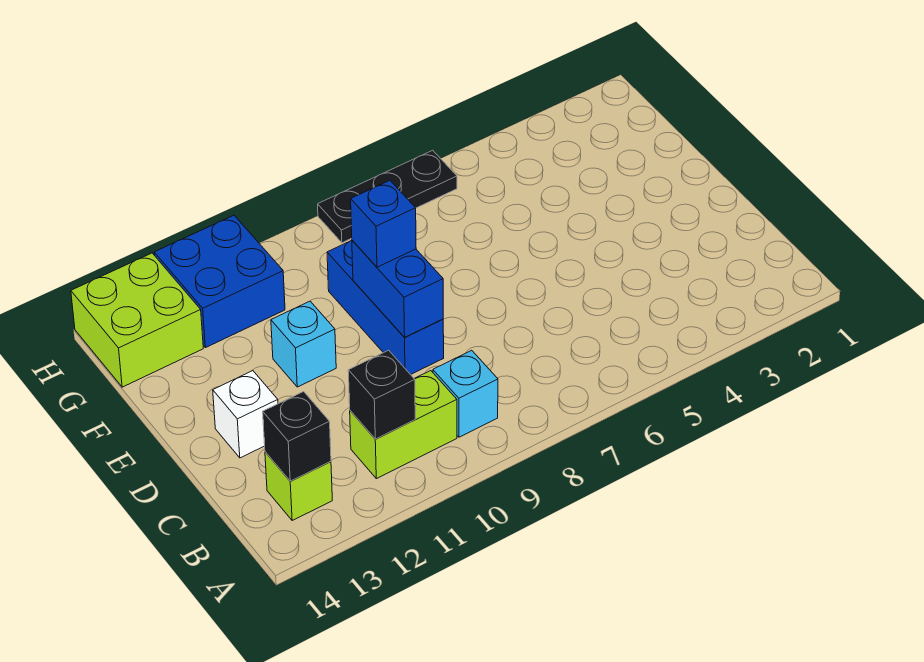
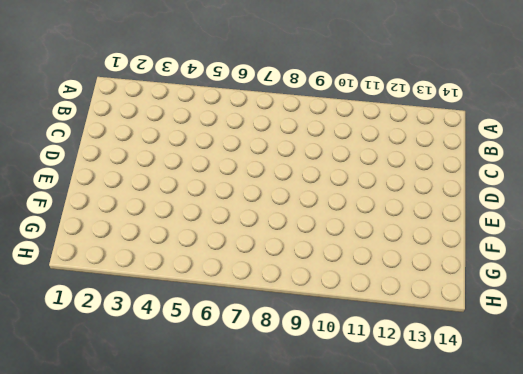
none -> cyan brick B9 level 1
none -> lime brick B10:B11 level 1
none -> lime brick B13 level 1

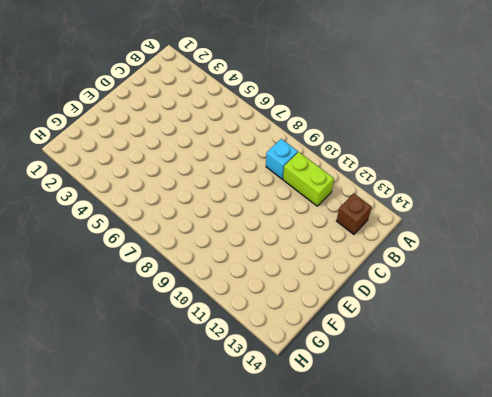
brown brick B13 level 1 -> lime brick B13 level 1
none -> blue brick D9:F9 level 1
none -> white brick D13 level 1
none -> cyan brick E11 level 1

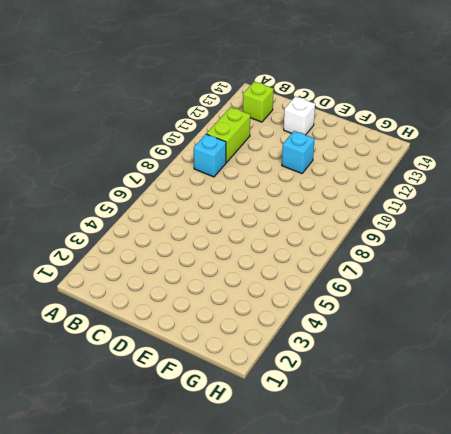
none -> blue brick D9:F9 level 1
none -> blue brick G11:H12 level 1
none -> lime brick G13:H14 level 1

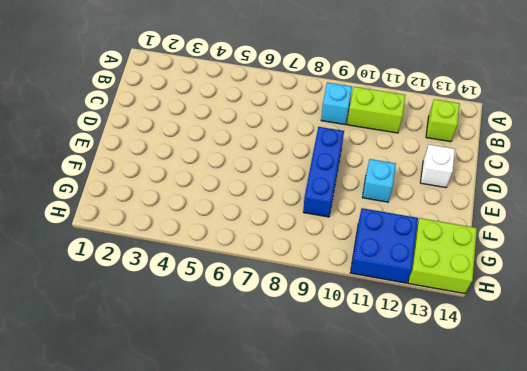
none -> black plate H6:H8 level 1
none -> black brick B11 level 2
none -> black brick B13 level 2

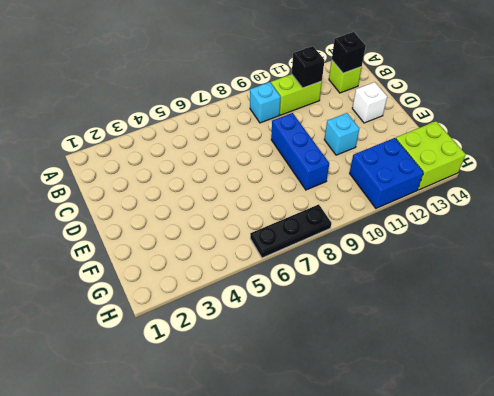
none -> blue brick D9:E9 level 2
none -> blue brick E9 level 3

